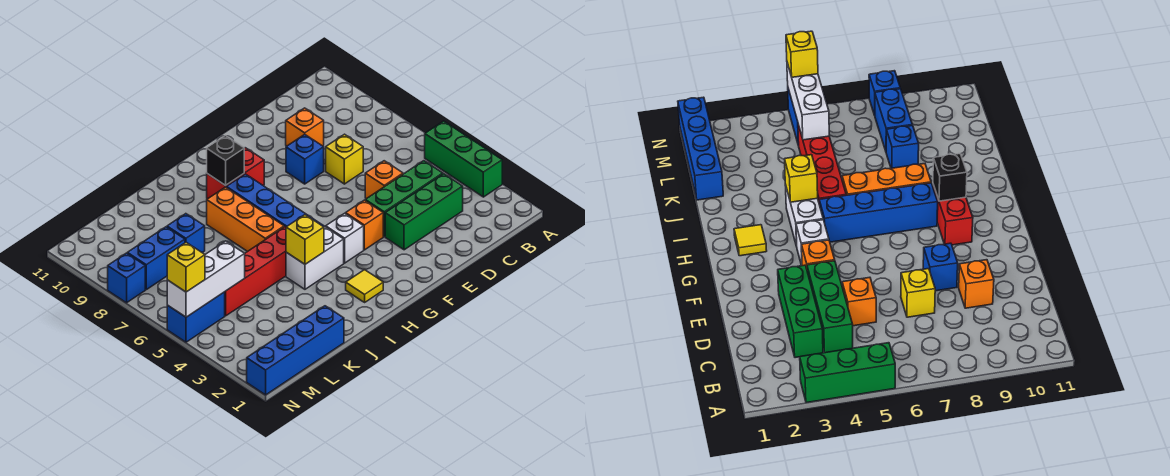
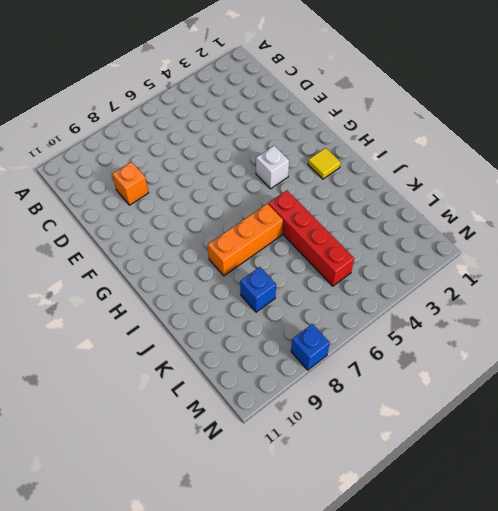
none -> green brick A3:A5 level 1
none -> green brick C3:E3 level 1
none -> green brick C4:E4 level 1

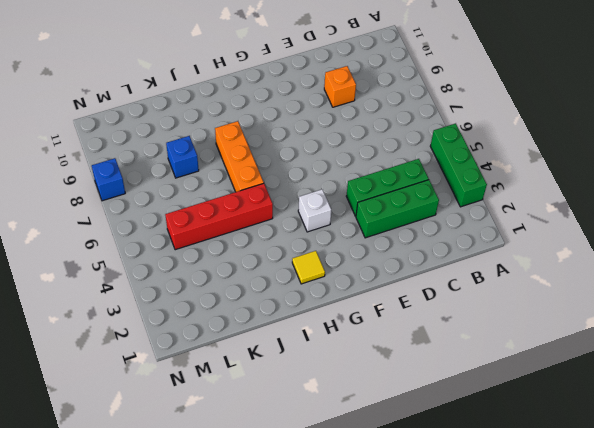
none -> orange brick D5 level 1
none -> yellow brick D7 level 1
none -> blue brick E8 level 1

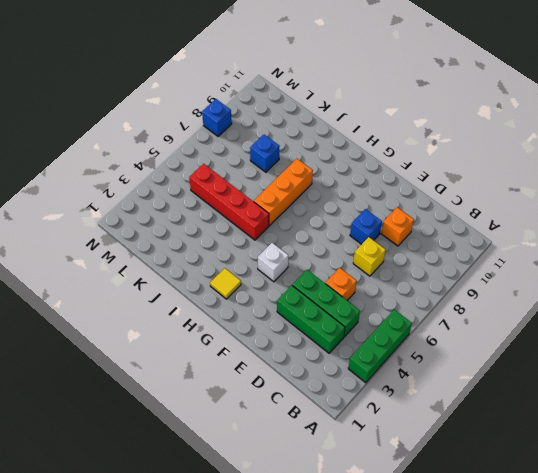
none -> orange brick F4 level 1
none -> red brick G9:H9 level 1
none -> white brick H4:I4 level 1

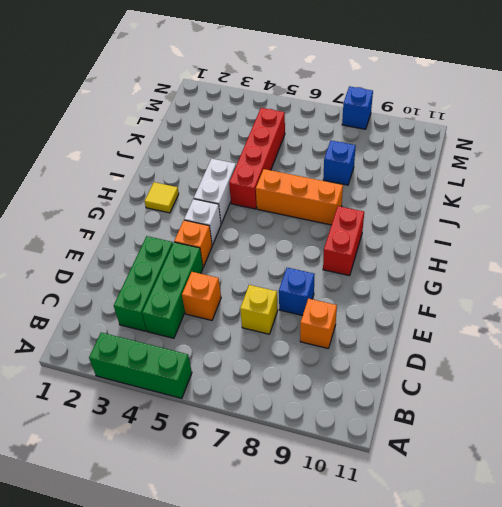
none -> blue brick H5:H8 level 1
none -> blue brick K1:N1 level 1
none -> blue brick L8:M8 level 1

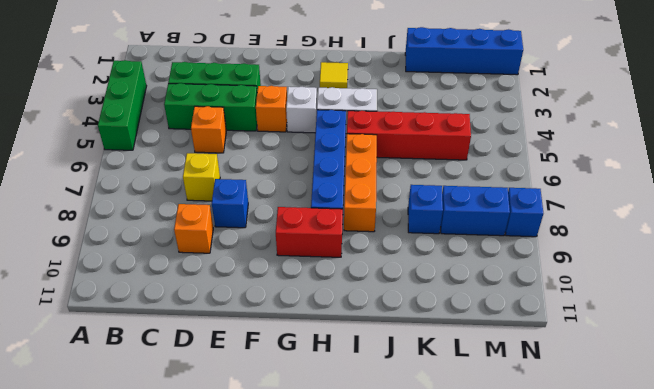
none -> blue brick M5:N5 level 1
none -> black brick H9 level 2
none -> yellow brick I4 level 2

